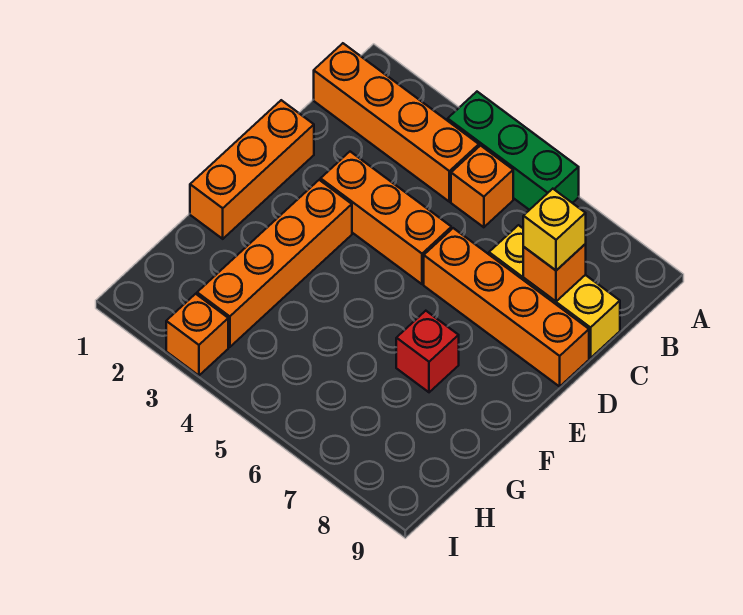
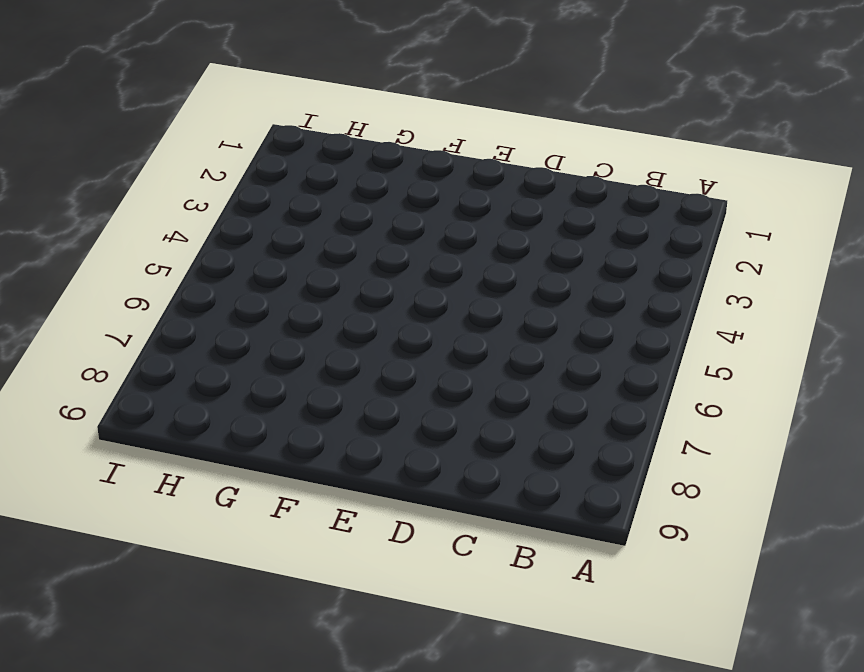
none -> green brick A4:A6 level 1
none -> orange brick B1:B4 level 1
none -> orange brick B5 level 1

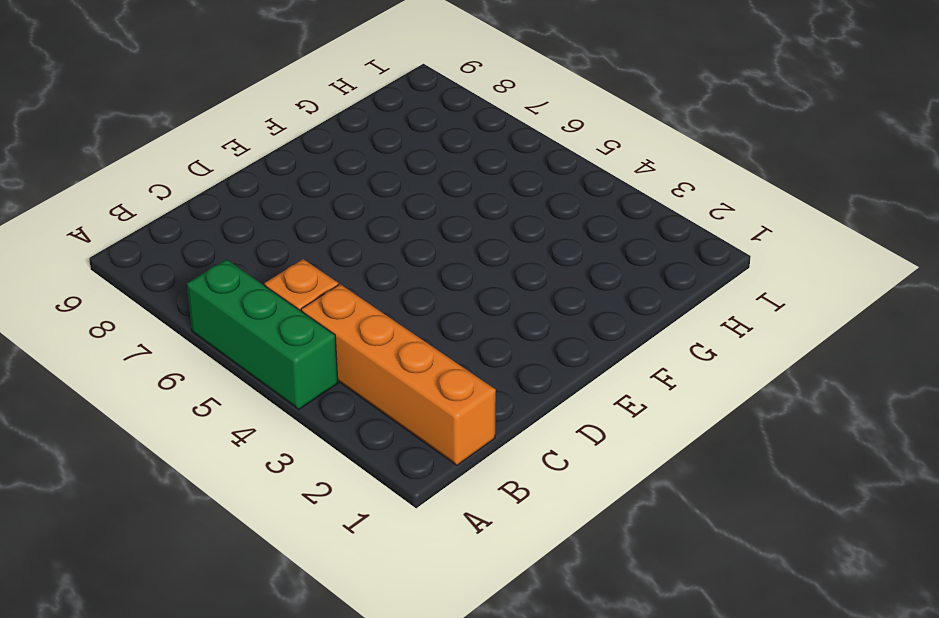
none -> yellow brick C7:C9 level 1
none -> orange brick D1:F1 level 1
none -> orange brick D3:D5 level 1

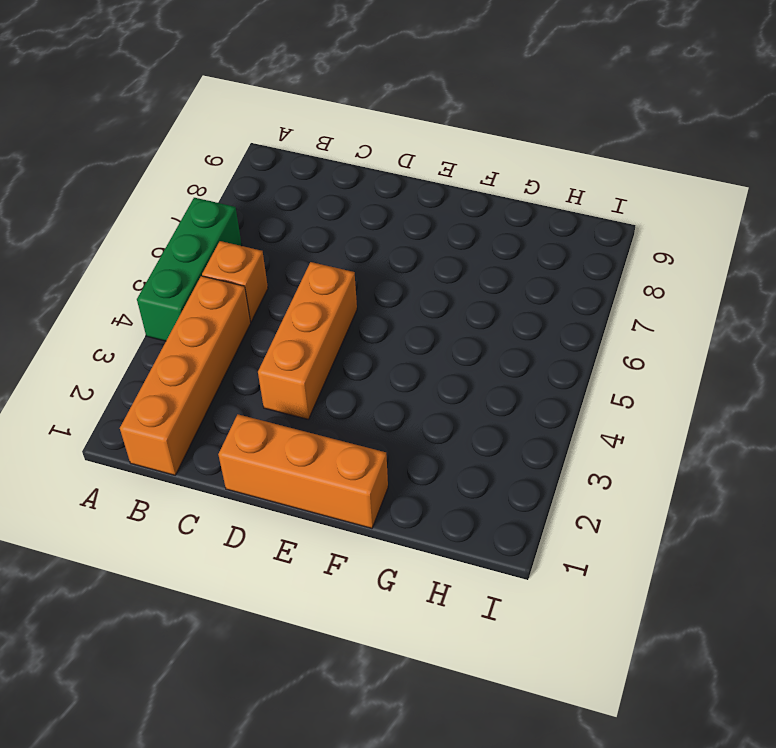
none -> yellow brick C7:C9 level 1
none -> orange brick D6:D9 level 1
none -> orange brick E3:H3 level 1

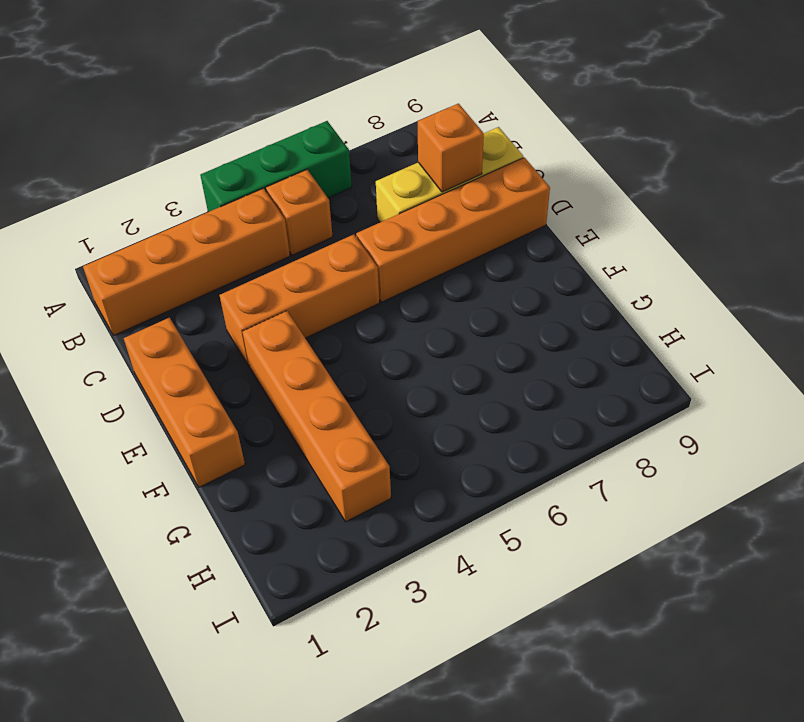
none -> red brick F7 level 1
none -> orange brick I3 level 1
none -> yellow brick C8 level 3

